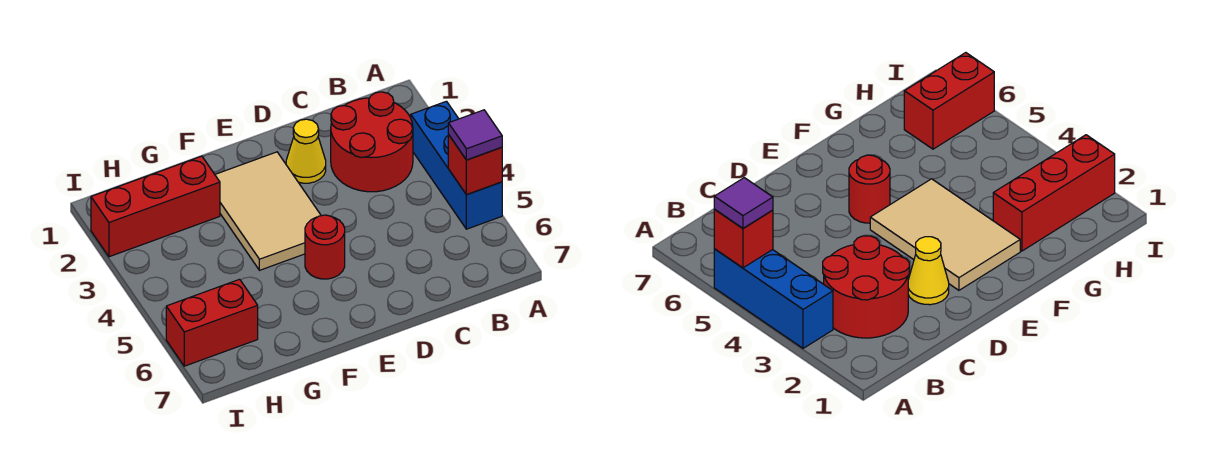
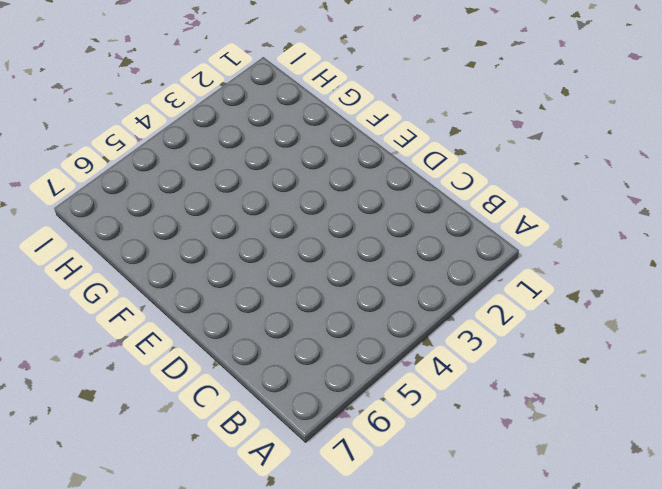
none -> blue brick A3:A5 level 1
none -> red round brick B2:C3 level 1

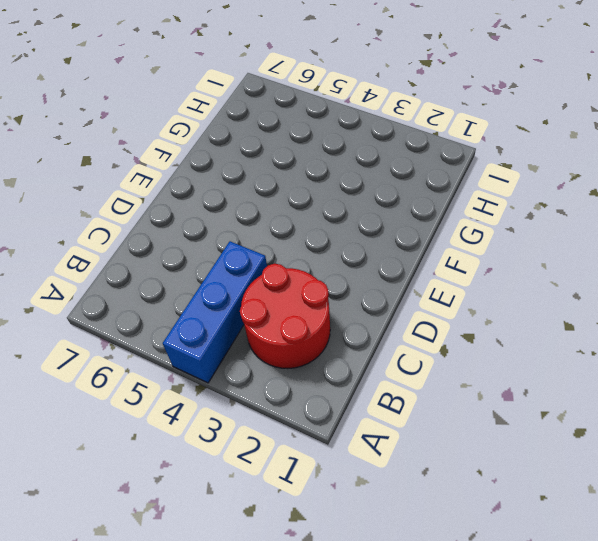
blue brick A4:C4 level 1 -> blue brick A3:A5 level 1
none -> yellow cone D2 level 1
none -> tan tile E2:F4 level 1

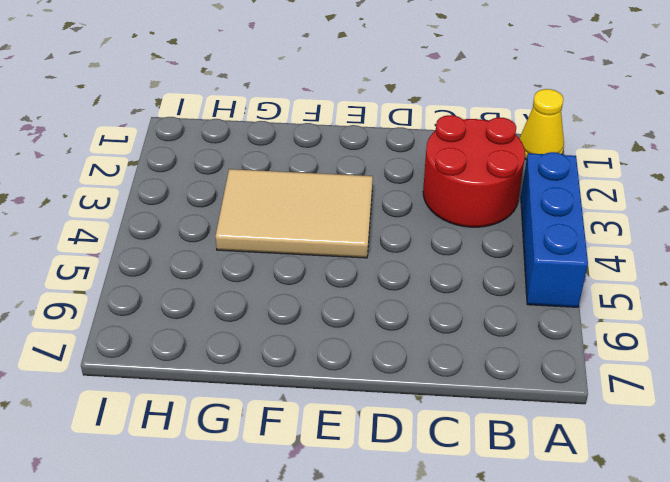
yellow cone A1 level 1 -> yellow cone D2 level 1
tan tile E3:G4 level 1 -> tan tile E2:F4 level 1
none -> red round brick E5 level 1
none -> red brick G2:I2 level 1

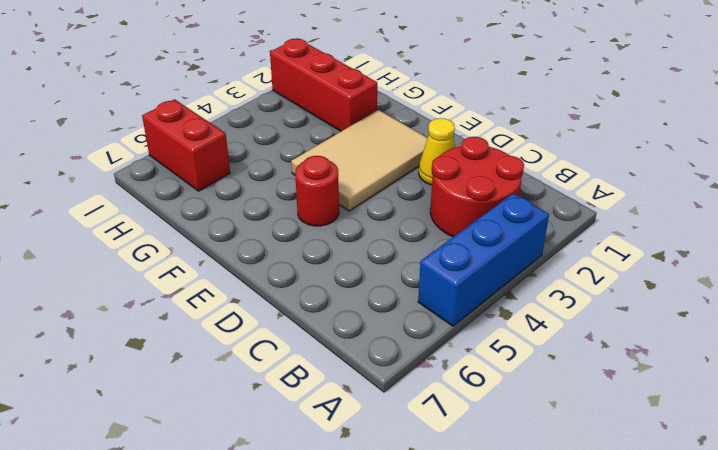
none -> red brick A5 level 2
none -> purple tile A5 level 3

